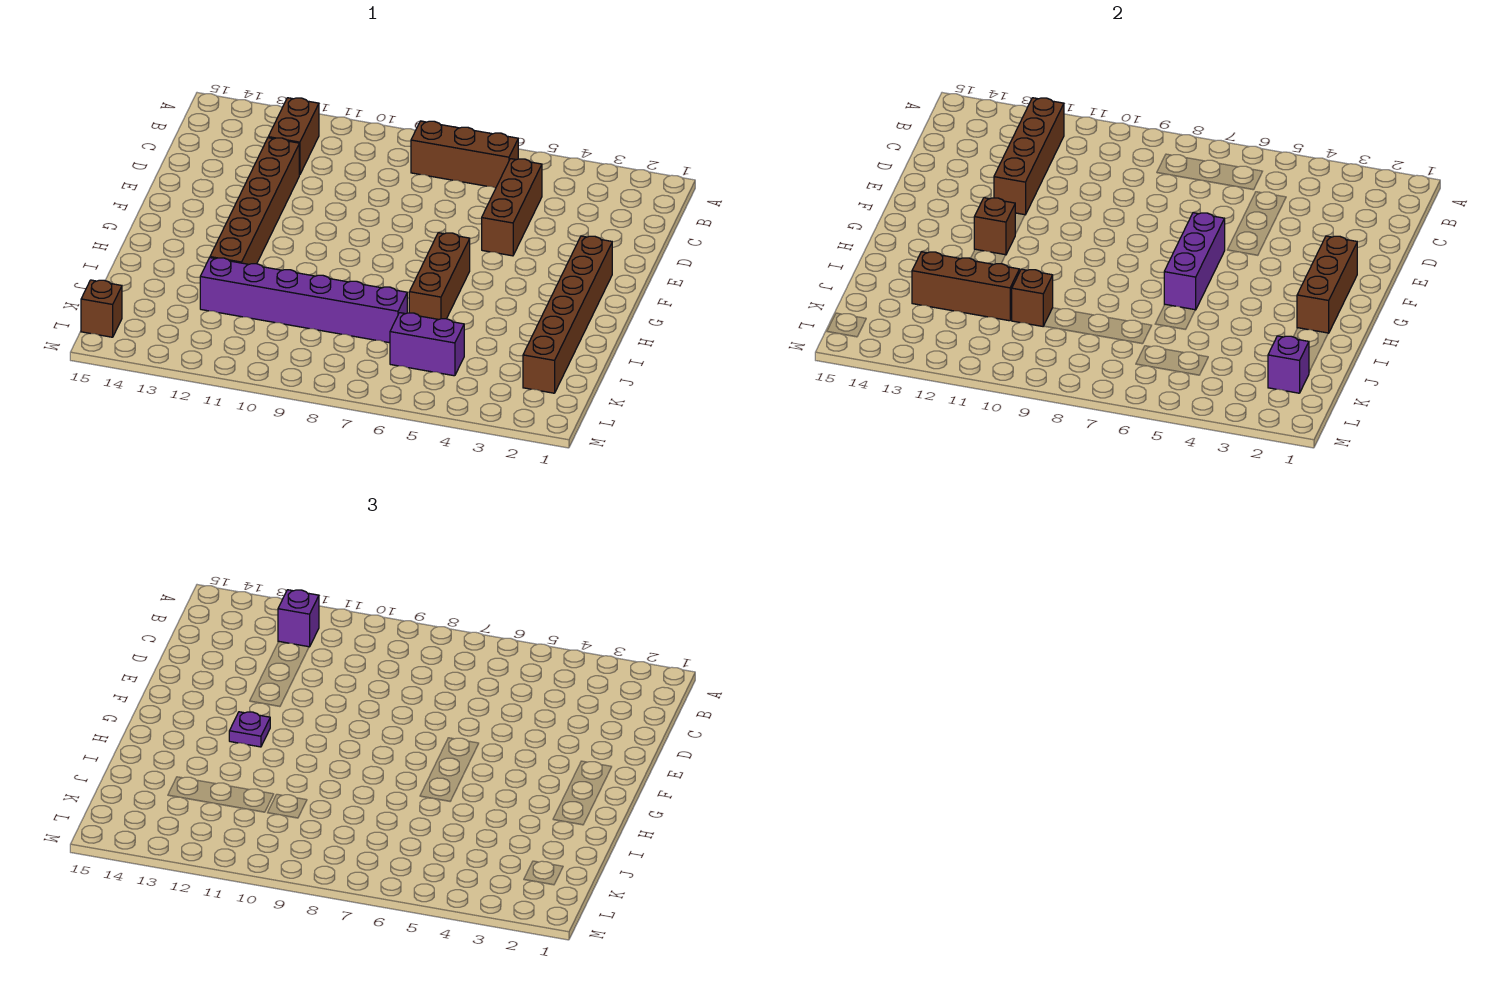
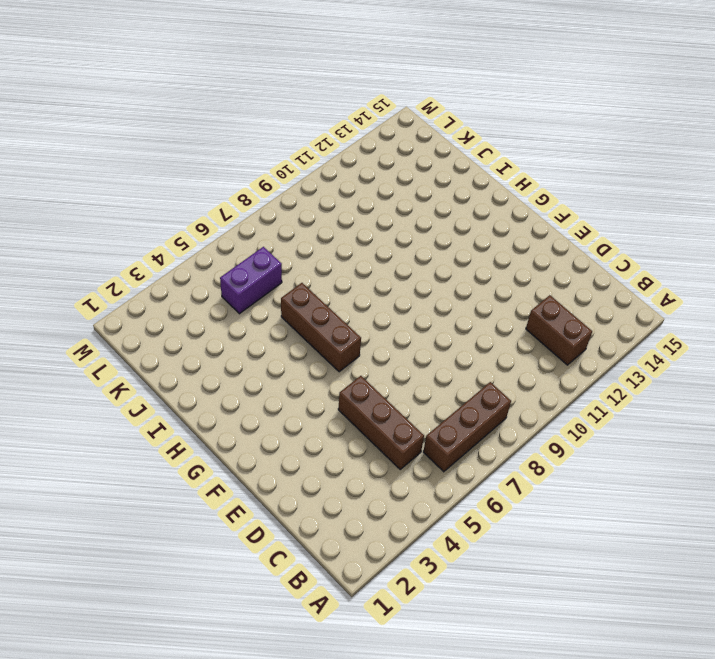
none -> brown brick D12:I12 level 1
none -> brown brick F2:K2 level 1
none -> purple brick J7:J12 level 1

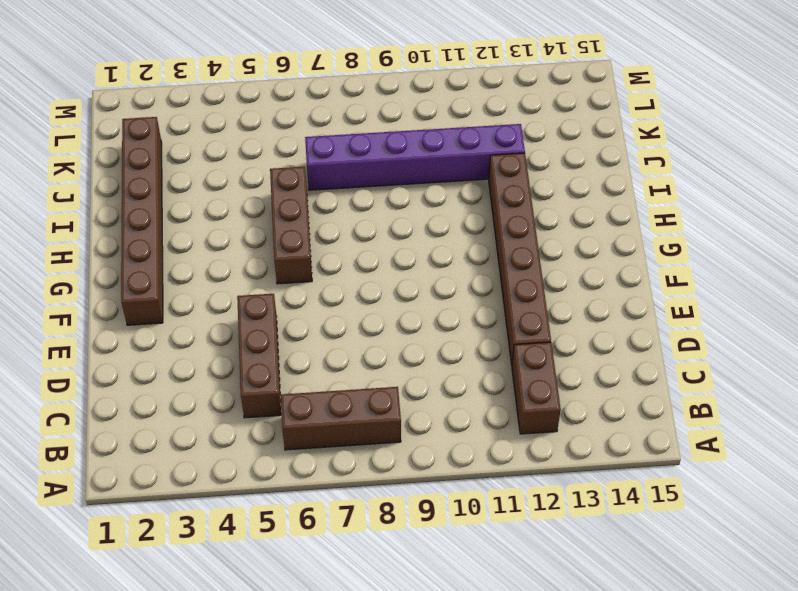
none -> purple brick K5:K6 level 1
none -> brown brick L15 level 1
none -> brown brick B12:E12 level 2

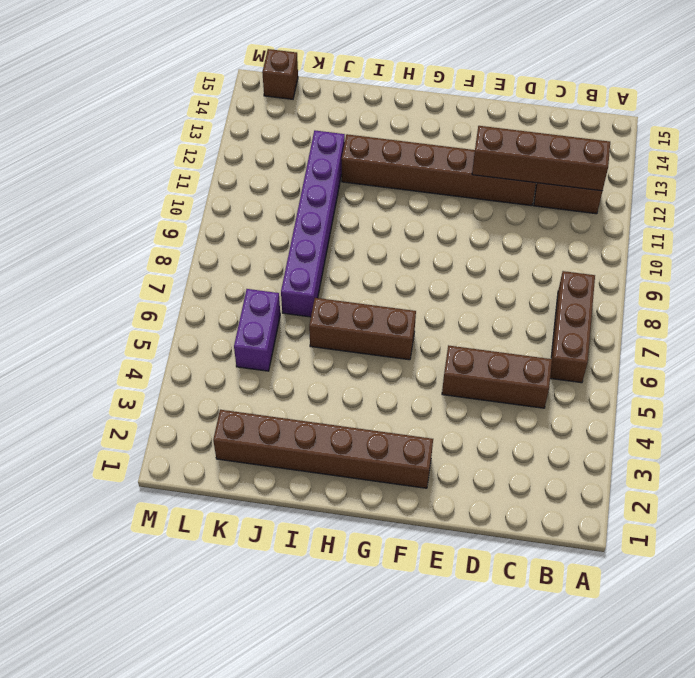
none -> brown brick F2:H2 level 2
none -> purple brick F6:H6 level 2
none -> brown brick G12 level 2

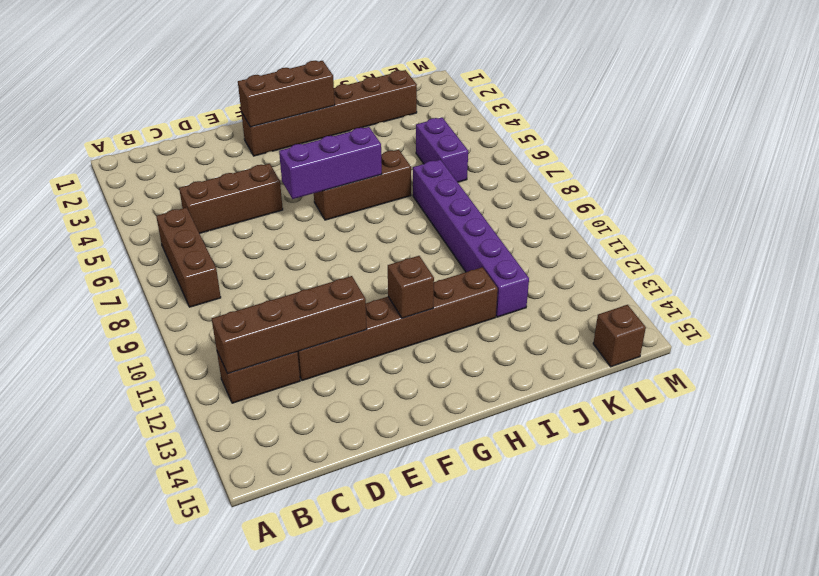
none -> brown brick J10 level 2
none -> brown brick J11:J13 level 2
none -> purple brick K2 level 2

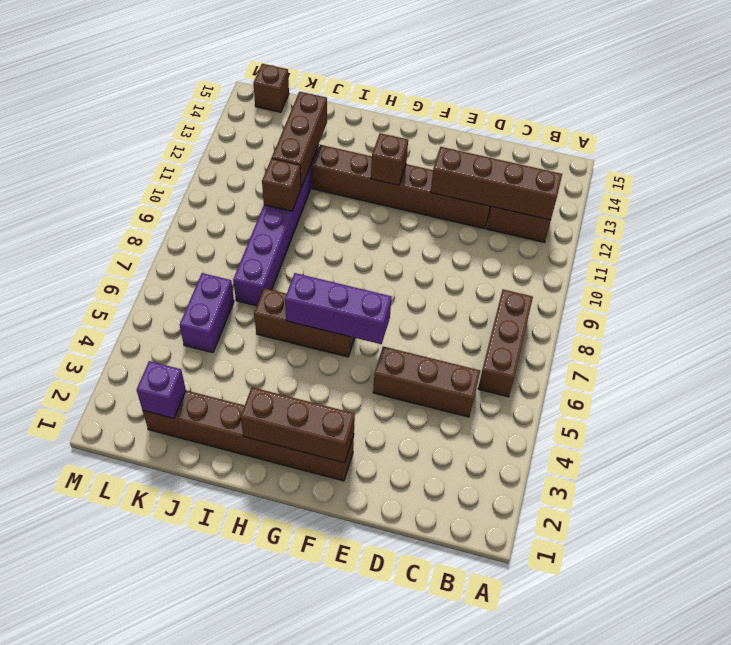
none -> purple brick B12 level 3
none -> purple plate G12 level 3

